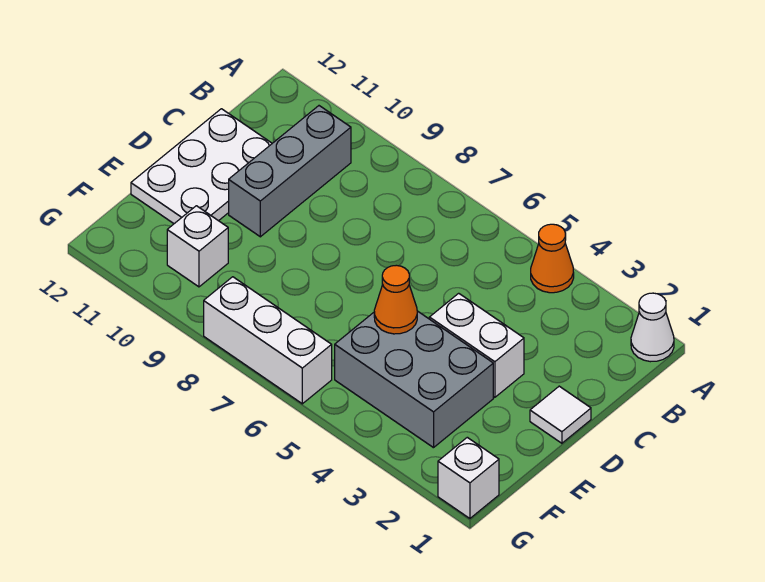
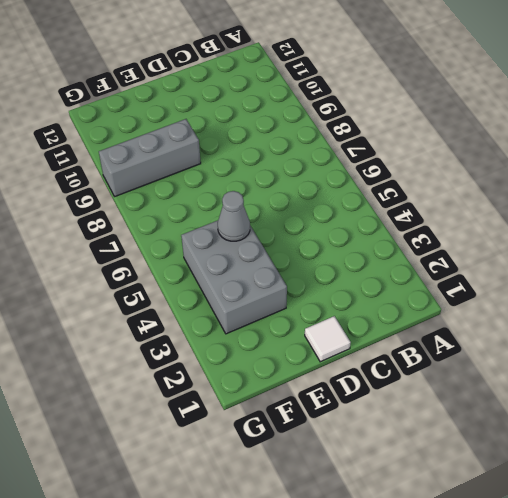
grey cone E5 level 2 -> orange cone E5 level 2
grey brick E9:G9 level 1 -> grey brick B10:D10 level 1
none -> white cone A1 level 1
none -> orange cone A4 level 1

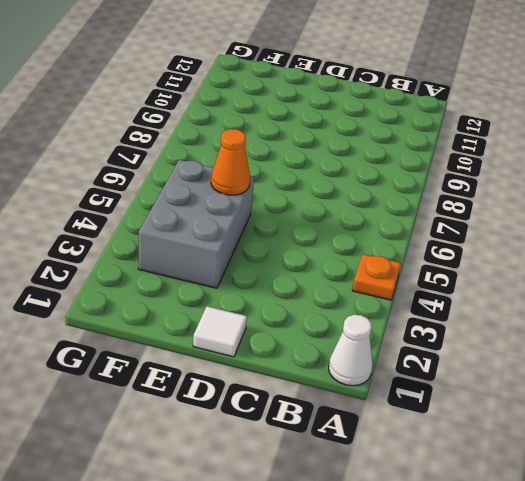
orange plate A4 level 1 -> orange cone A4 level 1
none -> grey brick B10:D10 level 1
none -> white plate C11:E12 level 1

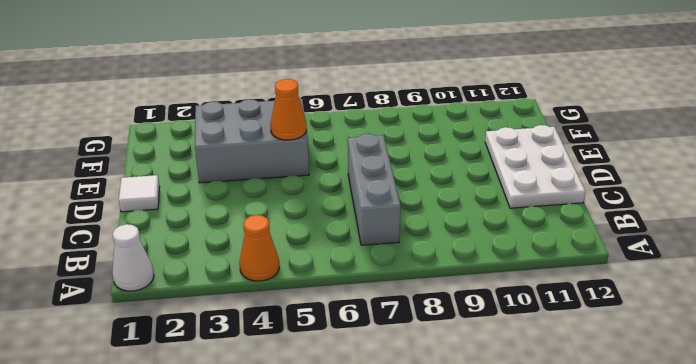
grey brick B7:D7 level 1 -> grey brick B10:D10 level 1
none -> white brick D3:D4 level 1
none -> white brick F10 level 1

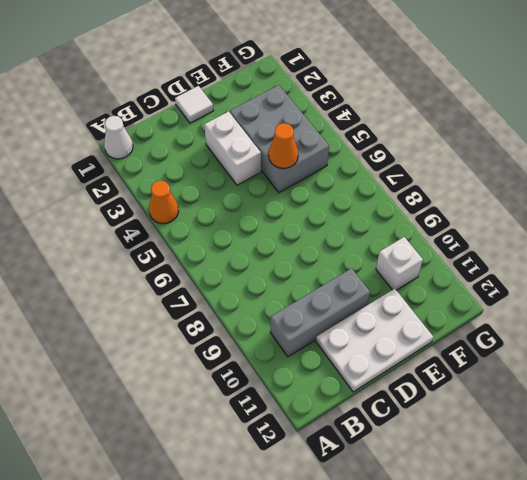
none -> white brick G1 level 1
none -> white brick G6:G8 level 1

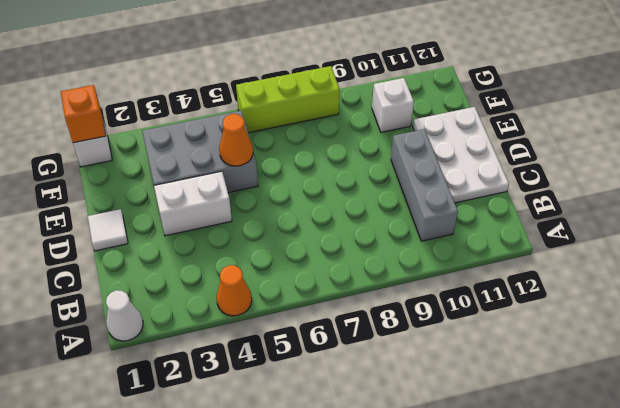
orange brick G1 level 2 -> none
lime brick G6:G8 level 1 -> white brick G6:G8 level 1

